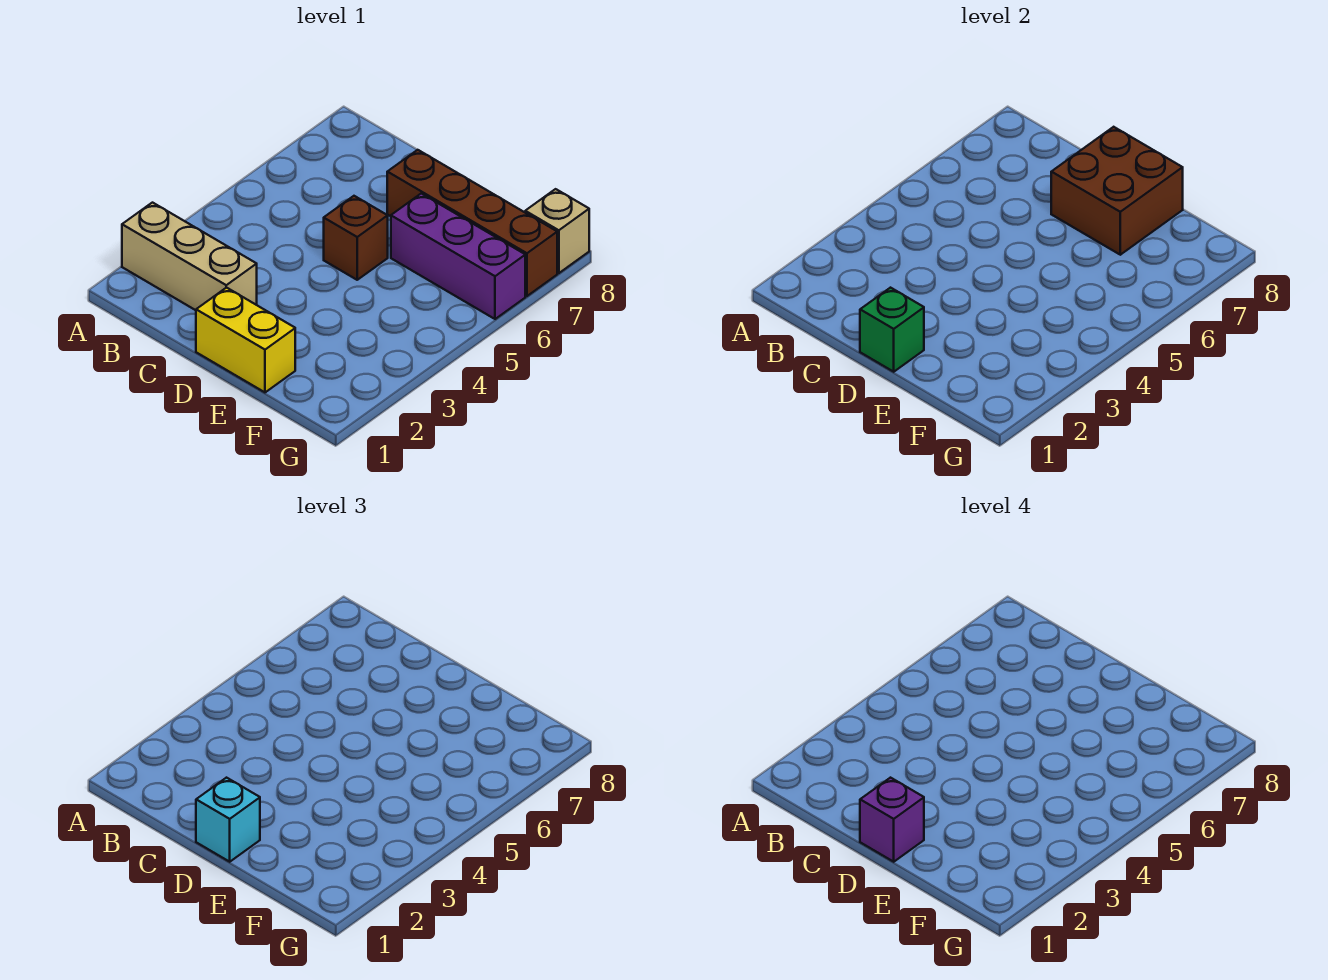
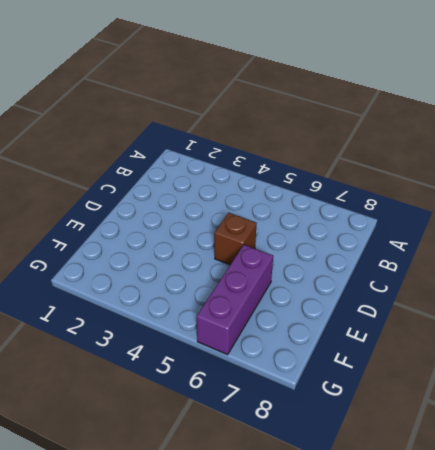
none -> tan brick A2:C2 level 1
none -> yellow brick D1:E1 level 1

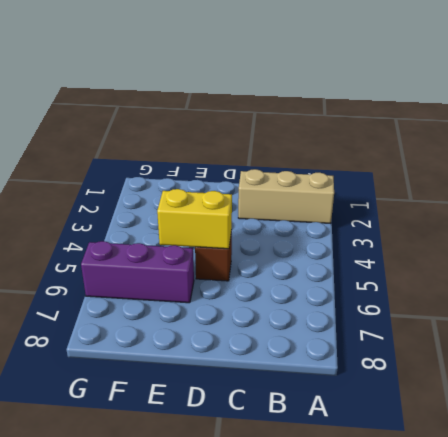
yellow brick D5:E5 level 2 -> yellow brick D1:E1 level 1
none -> brown brick D7:G7 level 1
none -> tan brick G8 level 1

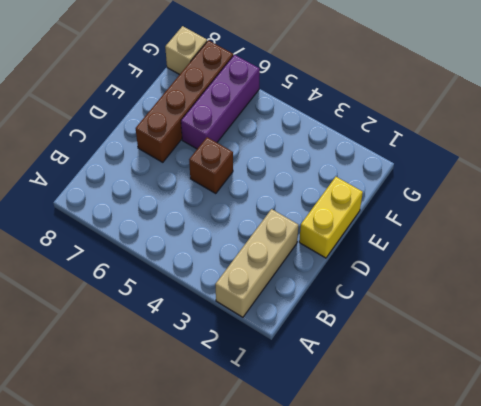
none -> green brick D1 level 2
none -> brown brick D7:E8 level 2

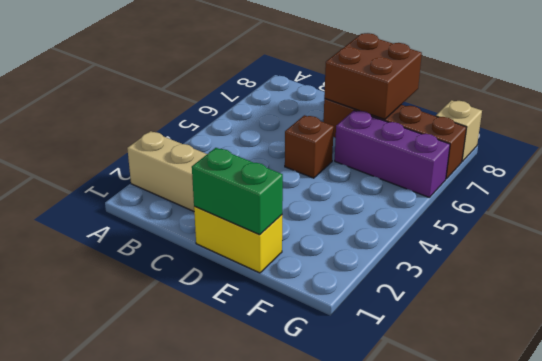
green brick D1:E1 level 2 -> green brick D1 level 2
none -> cyan brick D1 level 3
none -> purple brick D1 level 4

